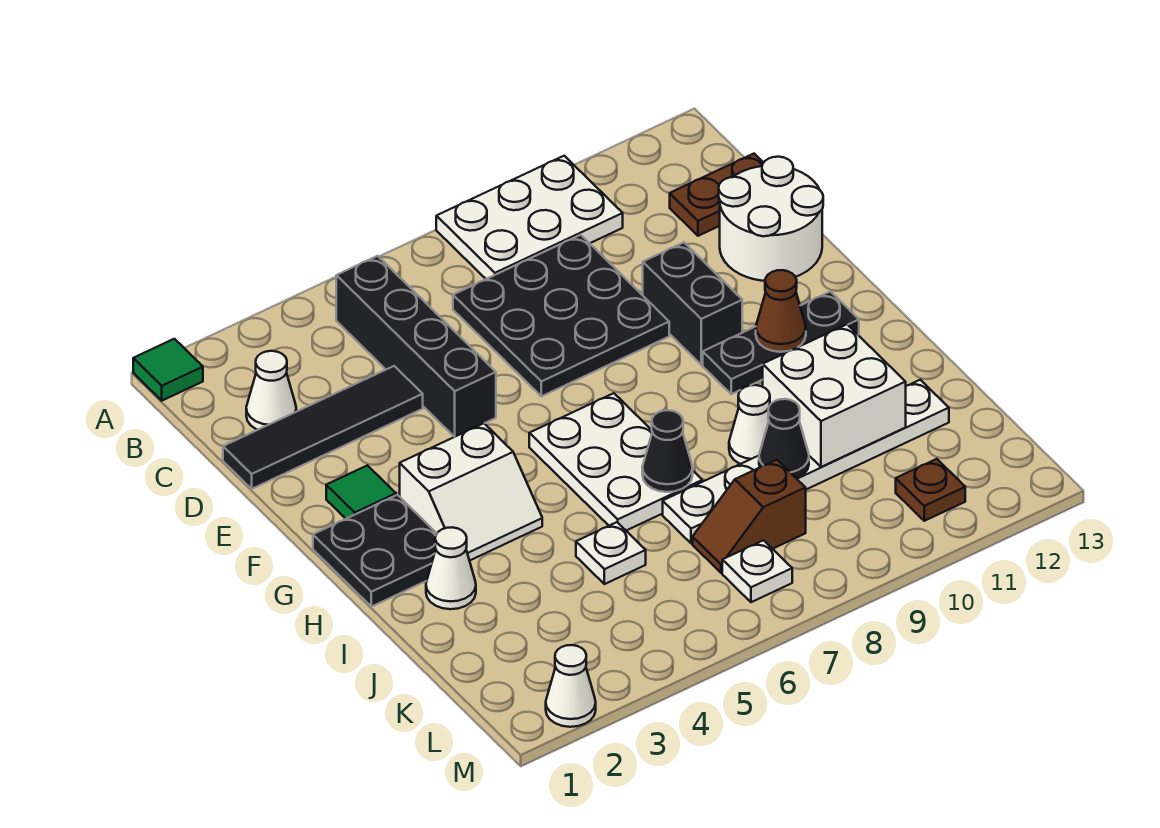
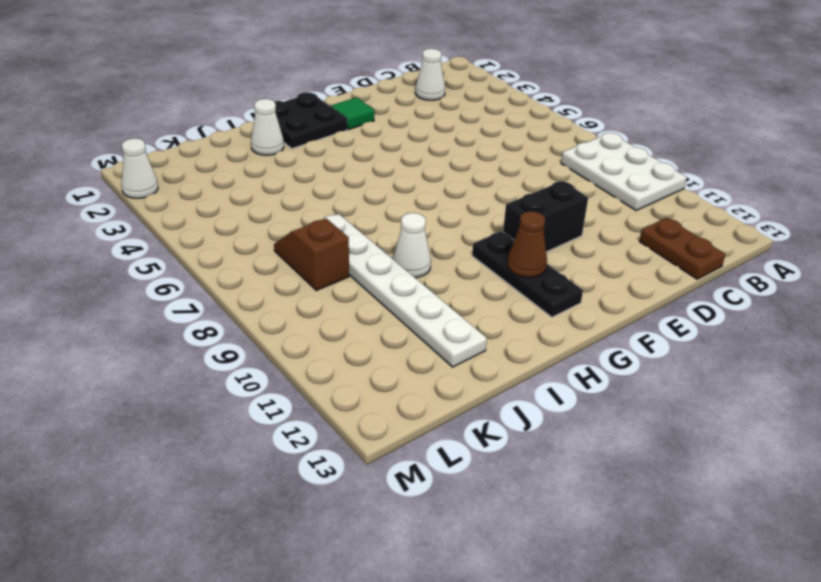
none -> green tile A1 level 1
none -> black brick B5:E5 level 1
none -> black plate C7:E9 level 1

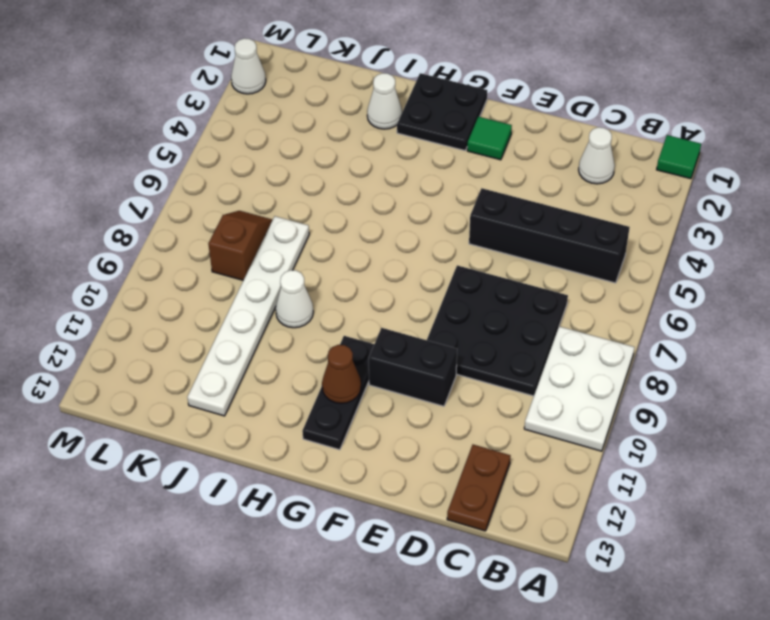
none -> black tile D1:D4 level 1
none -> white round brick D12:E13 level 1
none -> white slope G3:H4 level 1 top G

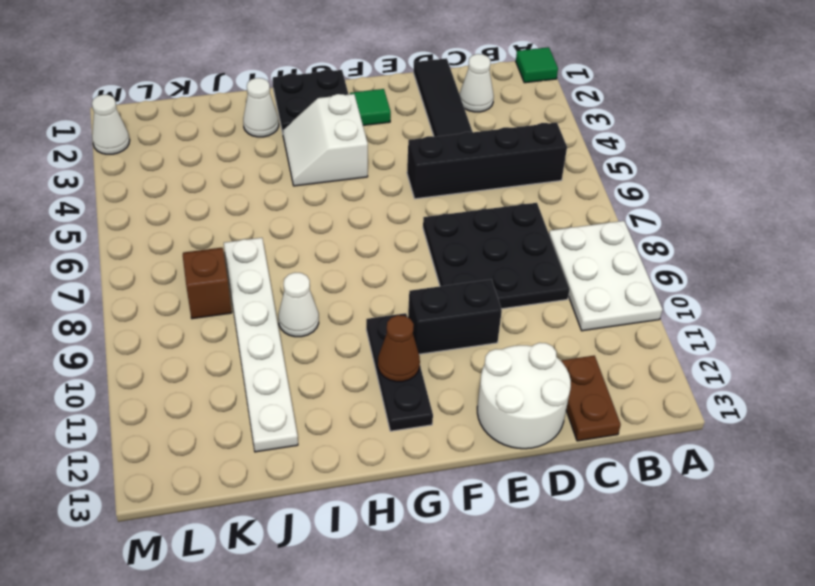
none -> white plate G6:I7 level 1
none -> white plate J5 level 1
none -> white plate L7 level 1

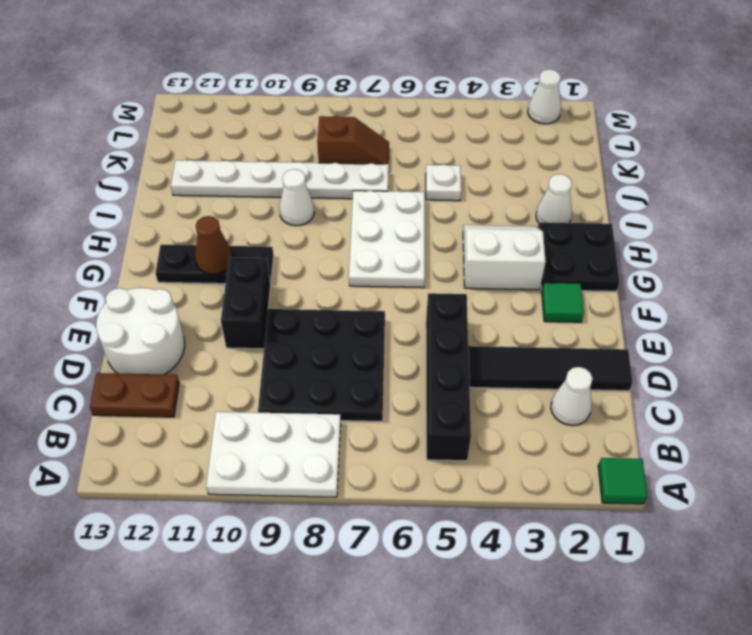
none -> white plate L7 level 1
none -> brown plate L11 level 1
none -> black cone I7 level 2

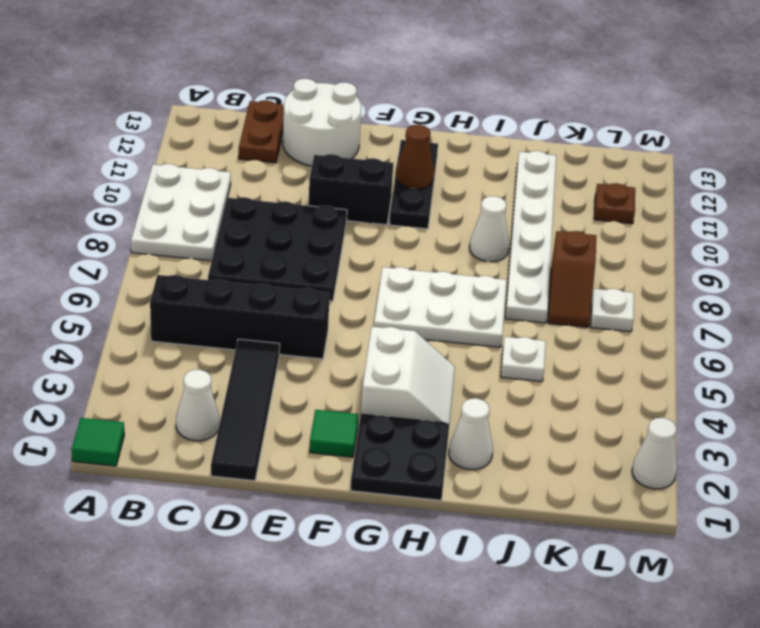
none -> black cone I7 level 2
none -> white brick I10:J11 level 2
none -> black cone J9 level 2

